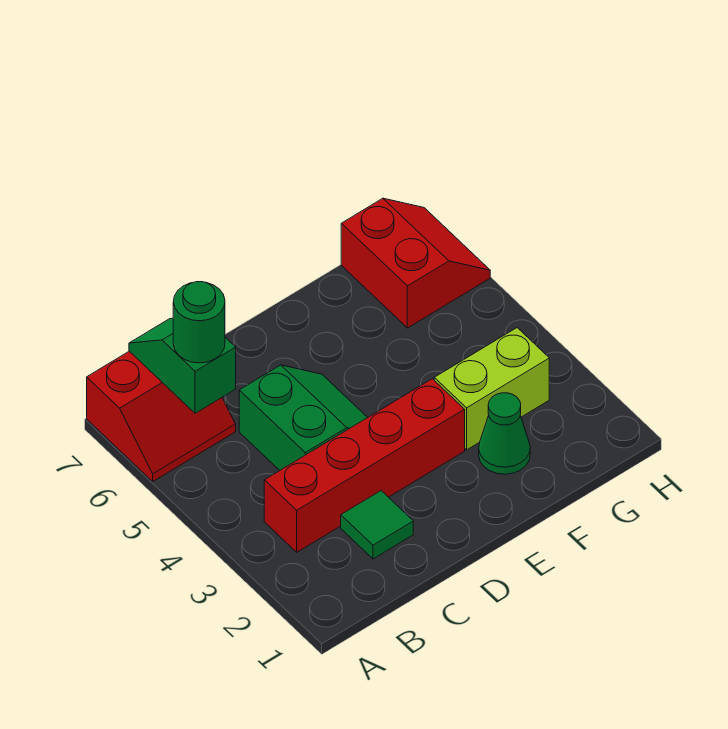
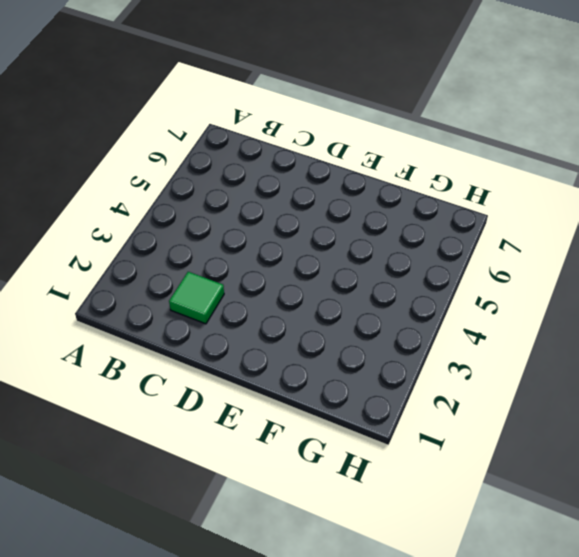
none -> red slope A6:B7 level 1 top 7
none -> red brick B3:E3 level 1

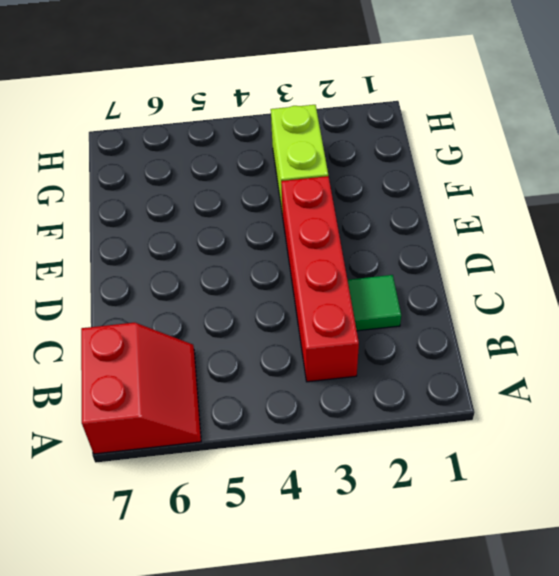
none -> green slope C4:D5 level 1 top C
none -> green cone F2 level 1

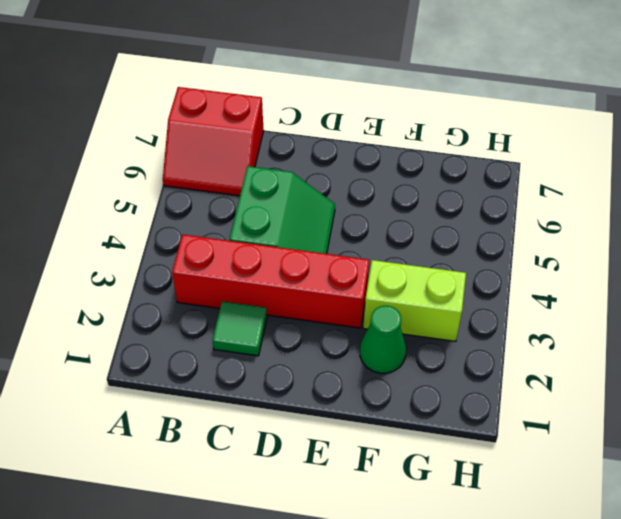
none -> red slope G6:H7 level 1 top G
none -> green slope B6:B7 level 2 top 6

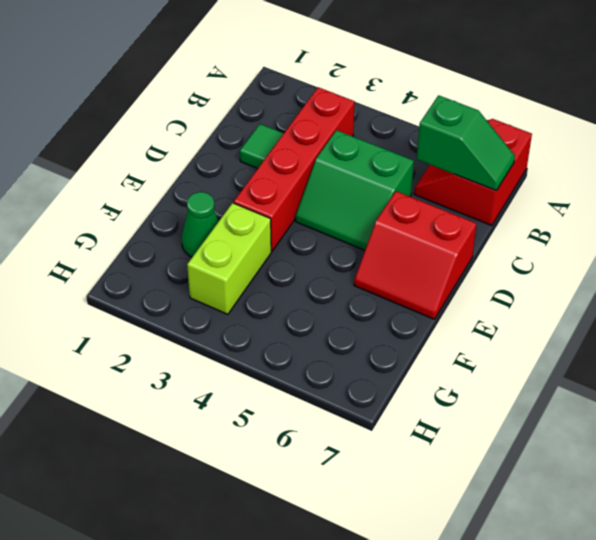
red slope D6:E7 level 1 top D -> red slope G6:H7 level 1 top G
none -> green round brick B6 level 3

